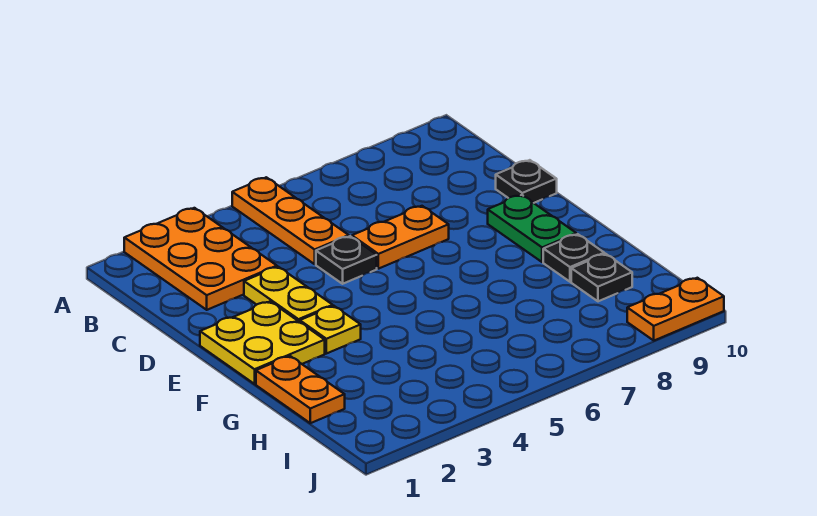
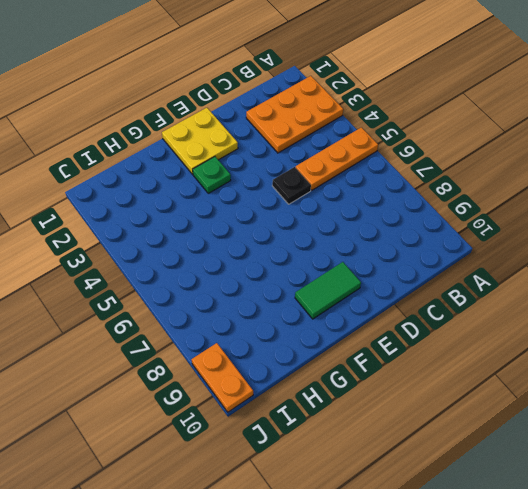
green tile E9:F9 level 1 -> green plate E9:F9 level 1
green plate F3 level 1 -> yellow plate F3 level 1
none -> yellow plate D3:E3 level 1
none -> orange plate D6:D7 level 1
none -> black plate D10 level 1

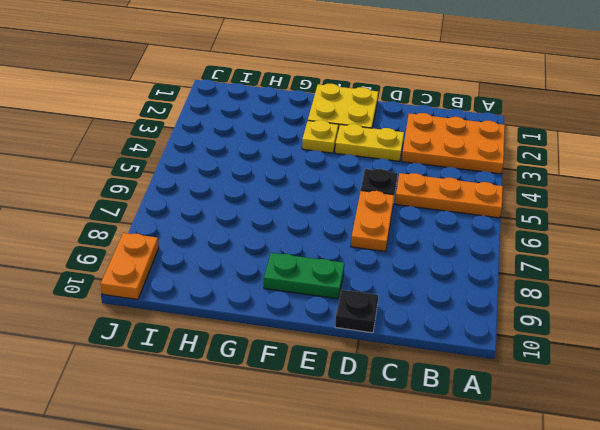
none -> orange plate G1:H1 level 1
none -> black plate G9 level 1
none -> black plate H9 level 1

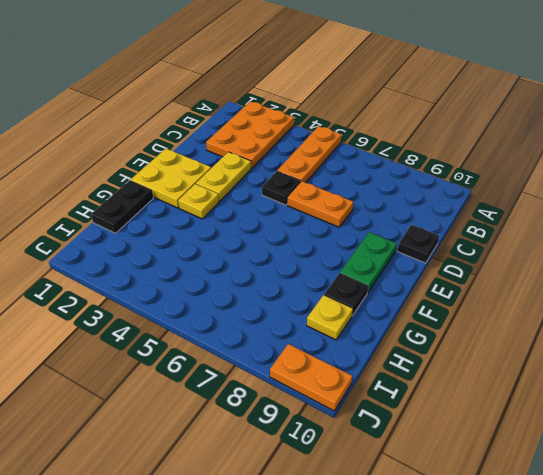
black plate G1:H1 level 1 -> orange plate G1:H1 level 1
yellow plate H9 level 1 -> black plate H9 level 1

